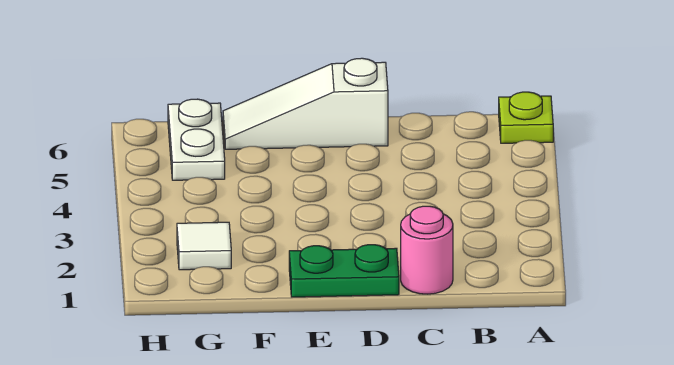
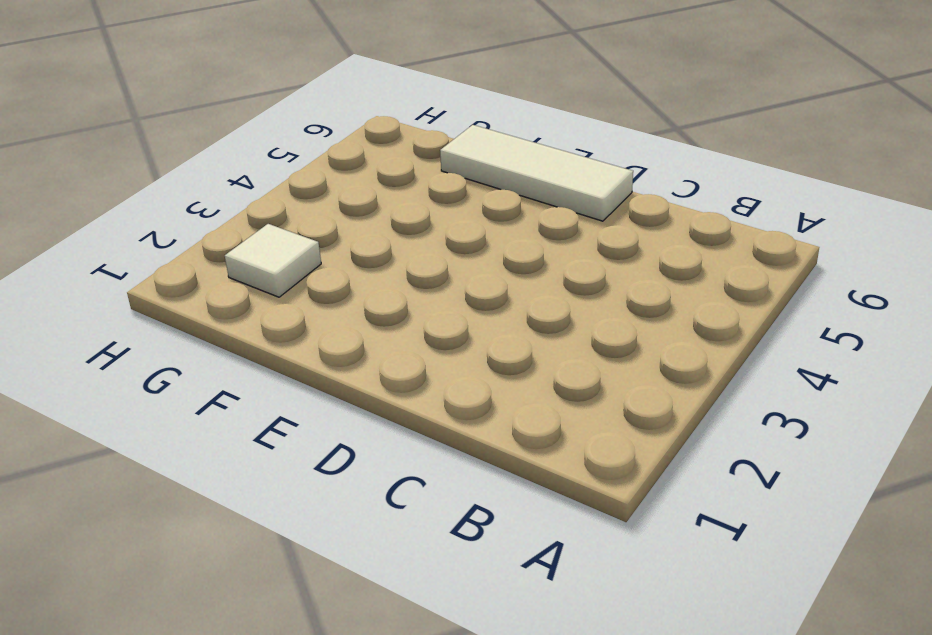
white tile D6:F6 level 1 -> white slope D6:F6 level 1 top D
none -> lime plate A6 level 1
none -> pink round brick C1 level 1

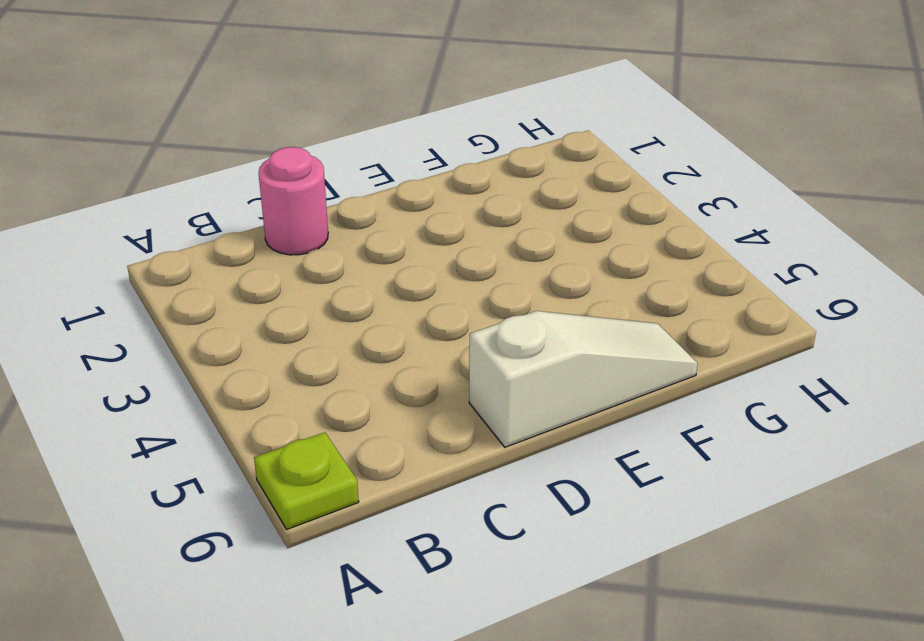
none -> green plate D1:E1 level 1
none -> white tile G2 level 1

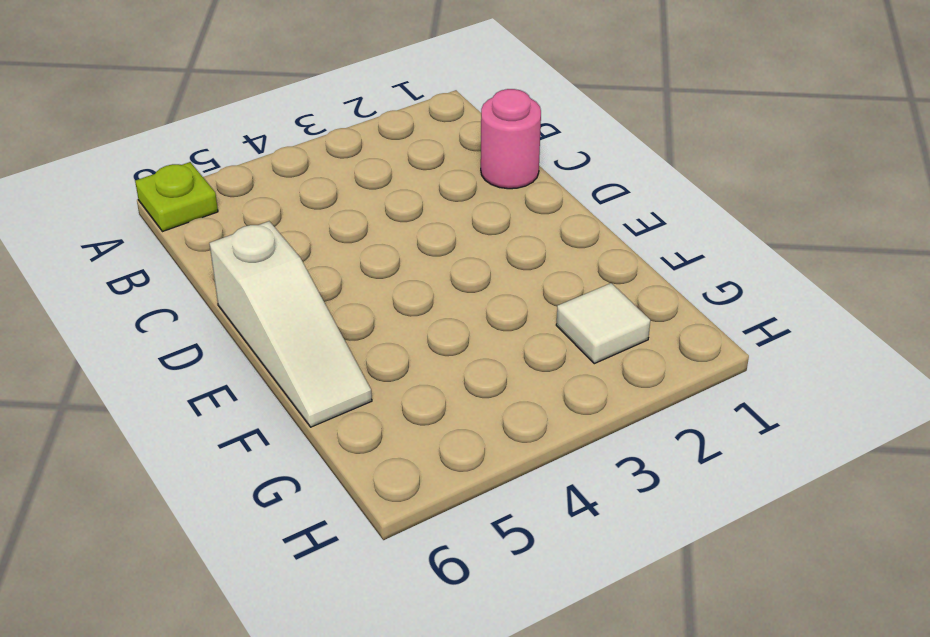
none -> green plate D1:E1 level 1
none -> white plate G5:G6 level 1

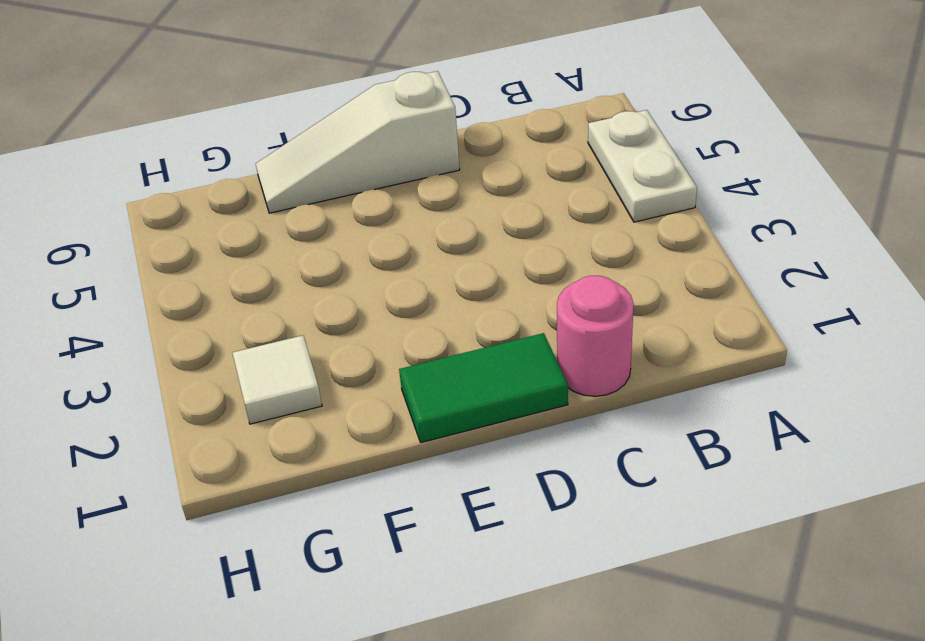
white plate A4:A5 level 1 -> white plate G5:G6 level 1
green tile D1:E1 level 1 -> green plate D1:E1 level 1
none -> lime plate A6 level 1

